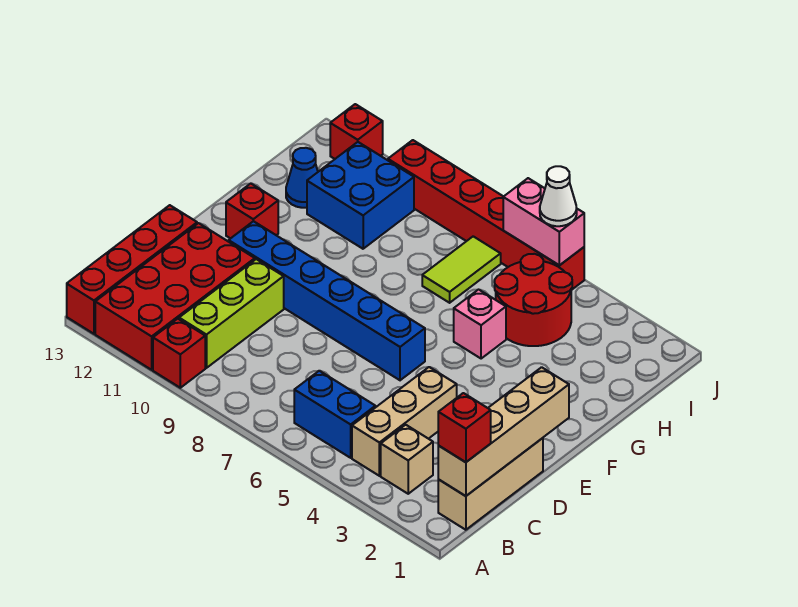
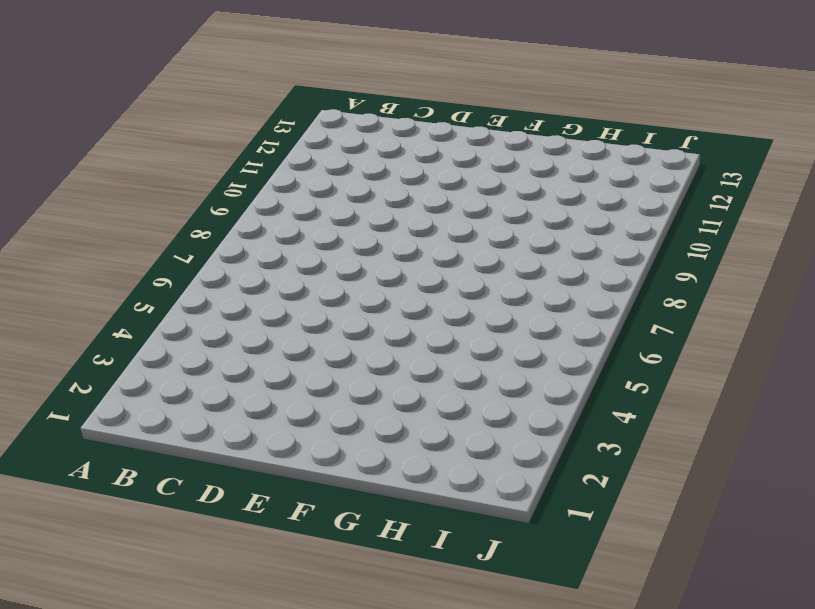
none -> red brick A10 level 1
none -> red brick A11:D12 level 1
none -> red brick A13:D13 level 1

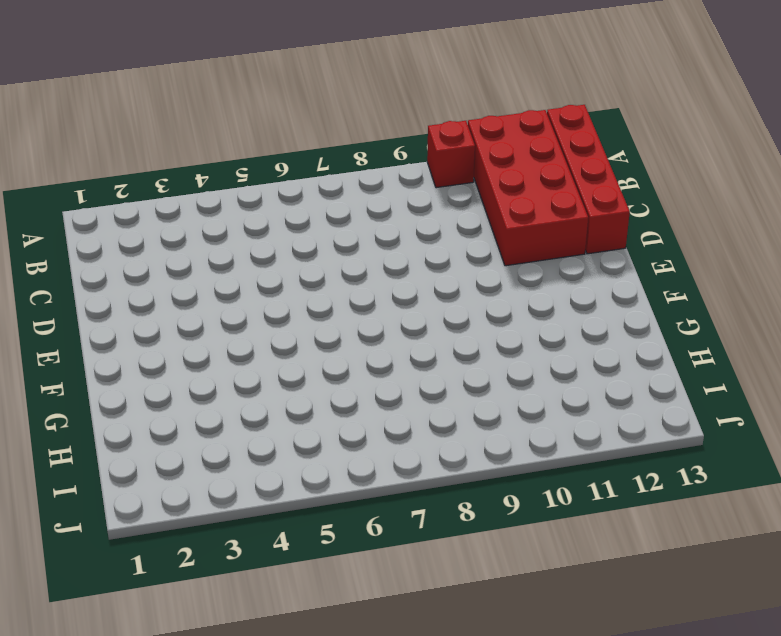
none -> tan brick B1:D1 level 1
none -> tan brick B3 level 1
none -> tan brick B4:D4 level 1

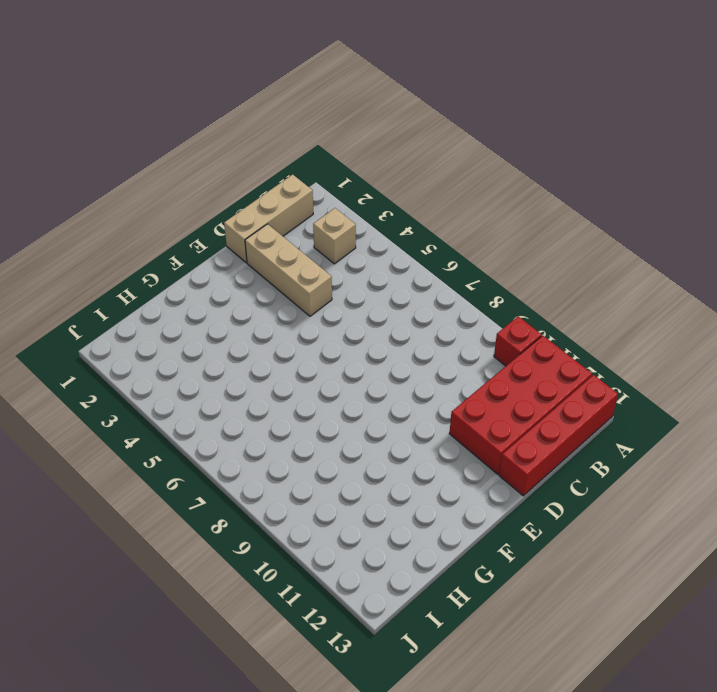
tan brick D2:D4 level 1 -> tan brick B4:D4 level 1
none -> blue brick B5:B6 level 1
none -> lime brick B10:D10 level 1
none -> blue brick E6:E11 level 1

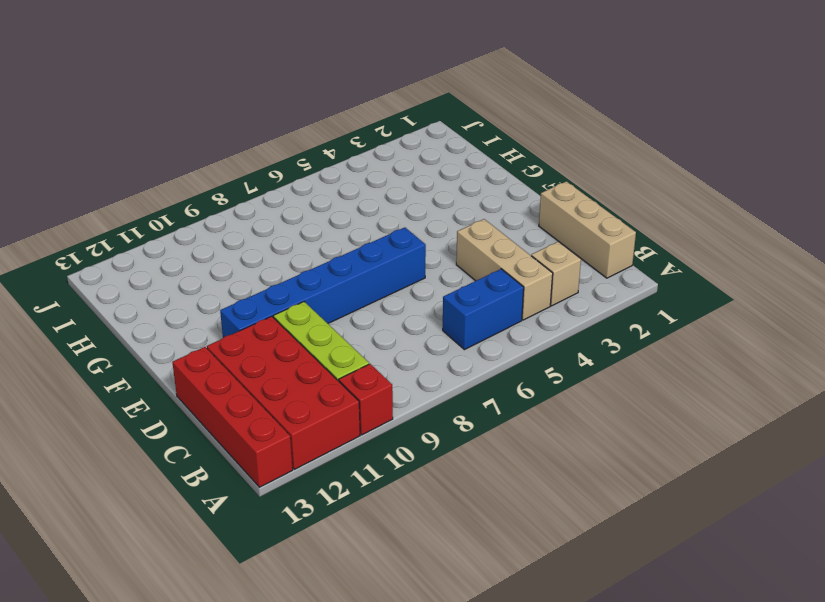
none -> red brick F12 level 1
none -> pink brick G5 level 1
none -> red round brick H4:I5 level 1

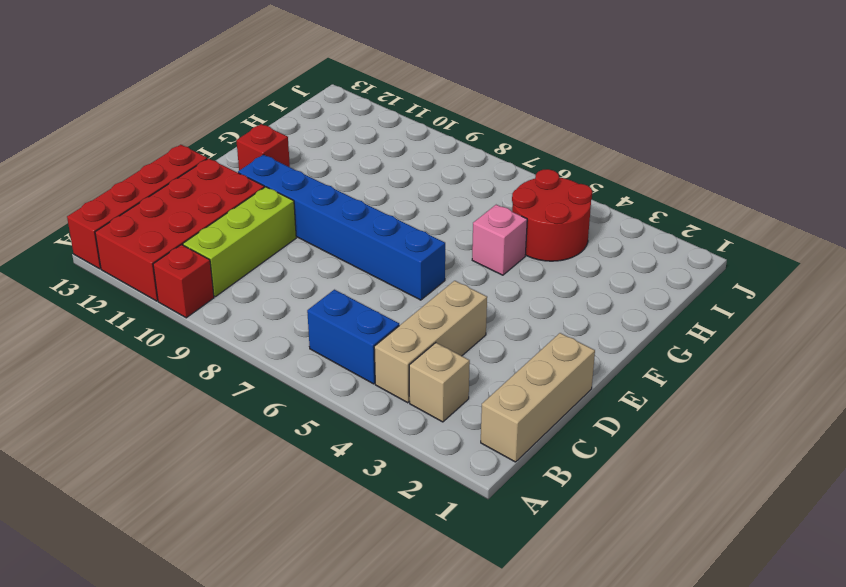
none -> lime tile H7:I7 level 1
none -> blue brick H10:I11 level 1
none -> blue cone H12 level 1

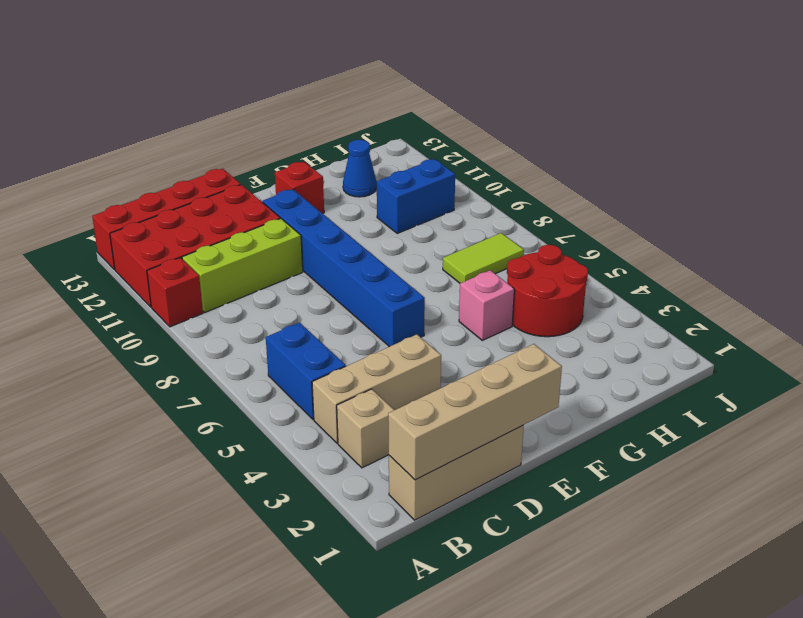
blue brick H10:I10 level 1 -> blue brick H10:I11 level 1
none -> red brick J5:J10 level 1
none -> red brick J12 level 1
none -> pink brick J5:J6 level 2

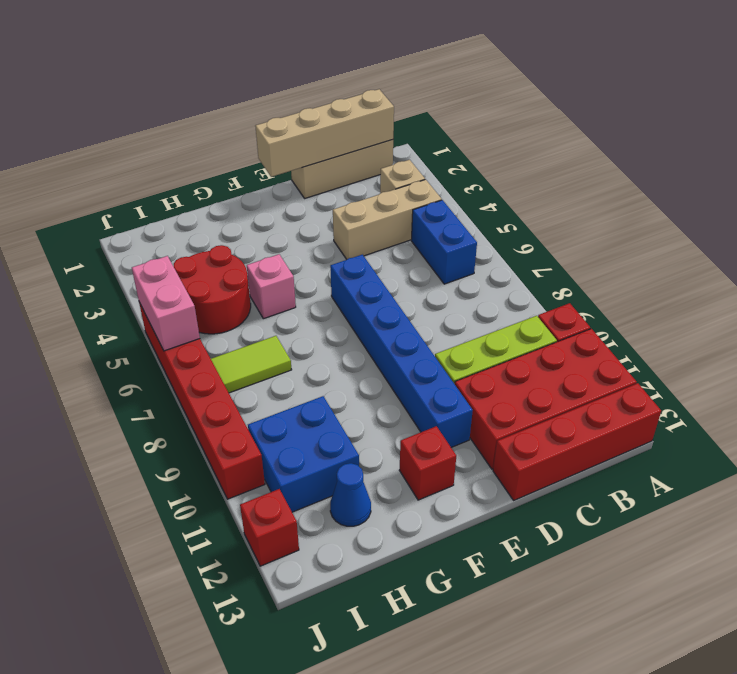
none -> red brick B1 level 3
none -> white cone J5 level 3

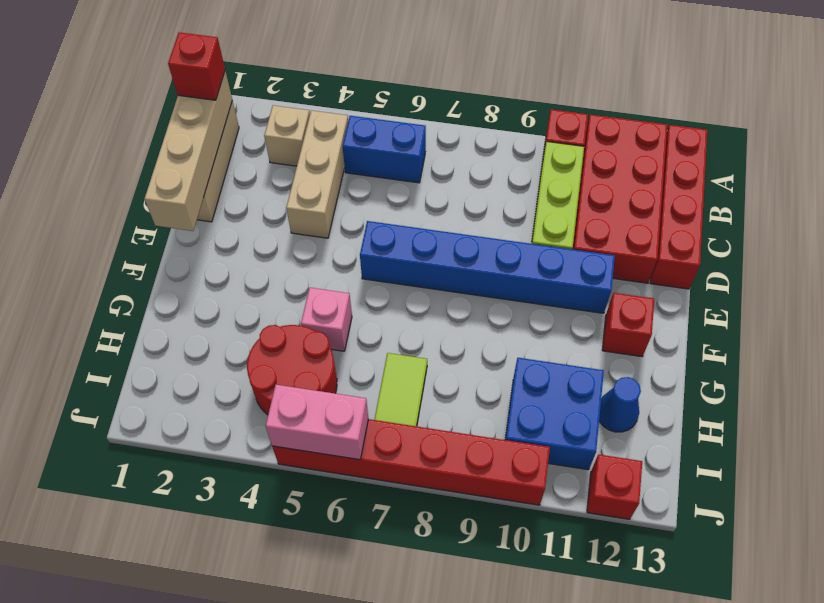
none -> white cone J5 level 3

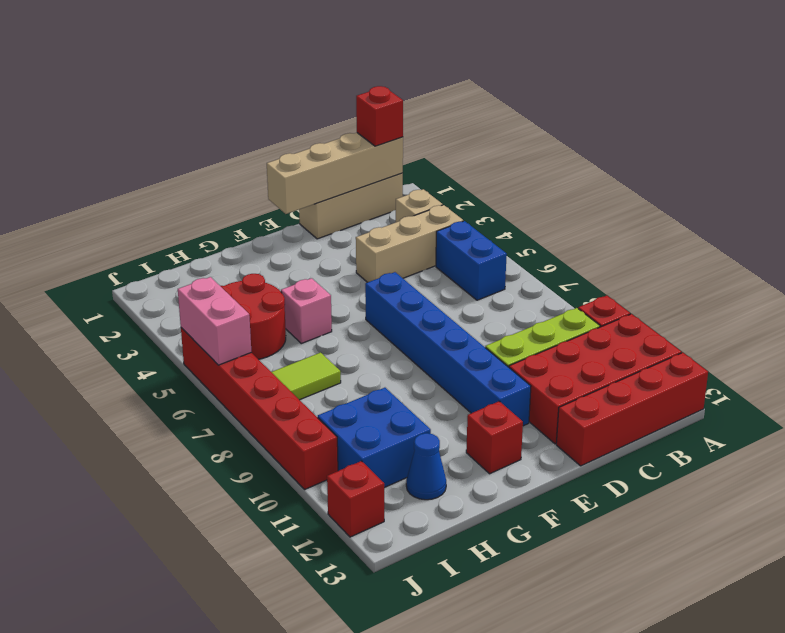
none -> white cone J5 level 3

